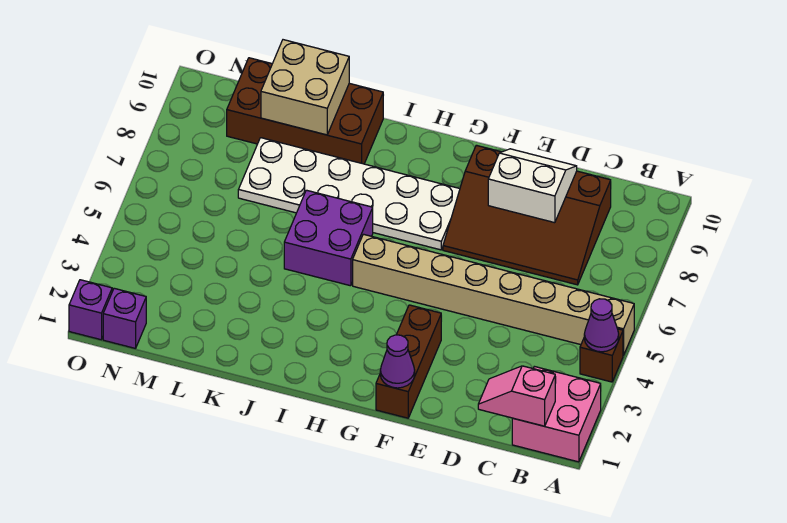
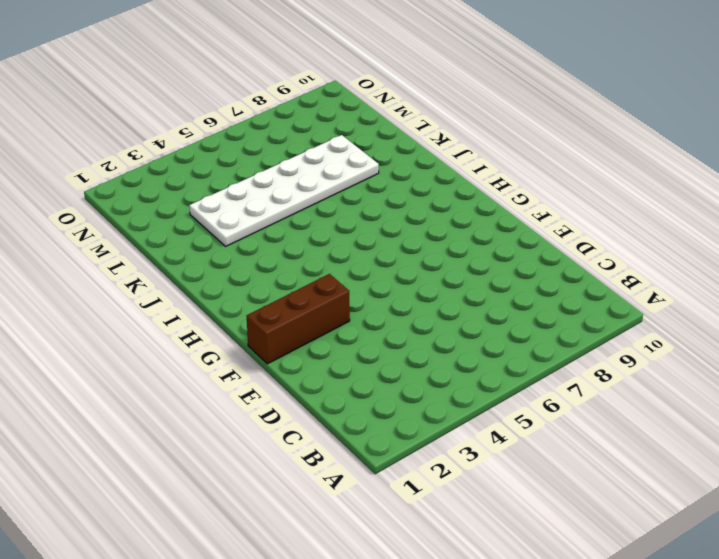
white plate K3:L8 level 1 -> white plate G7:L8 level 1
none -> pink brick A1:B2 level 1
none -> brown brick A4 level 1
none -> tan brick A5:H5 level 1

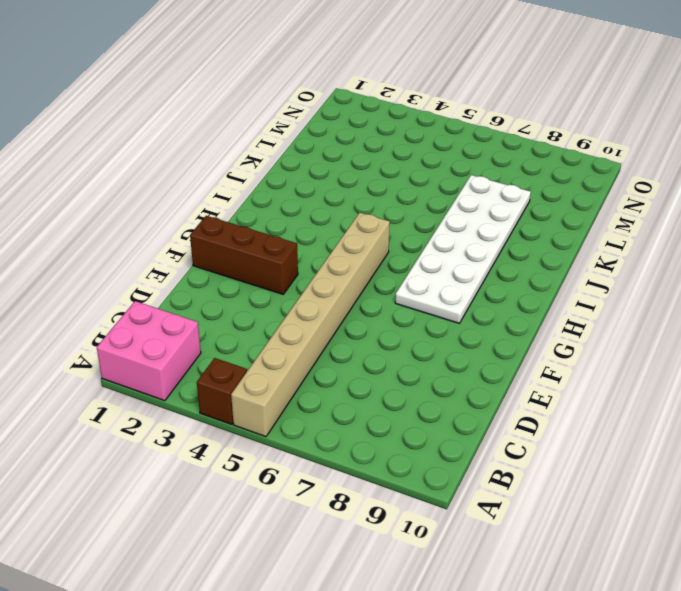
none -> brown slope C7:F9 level 1 top 9
none -> purple brick I5:J6 level 1
none -> brown brick J9:M10 level 1

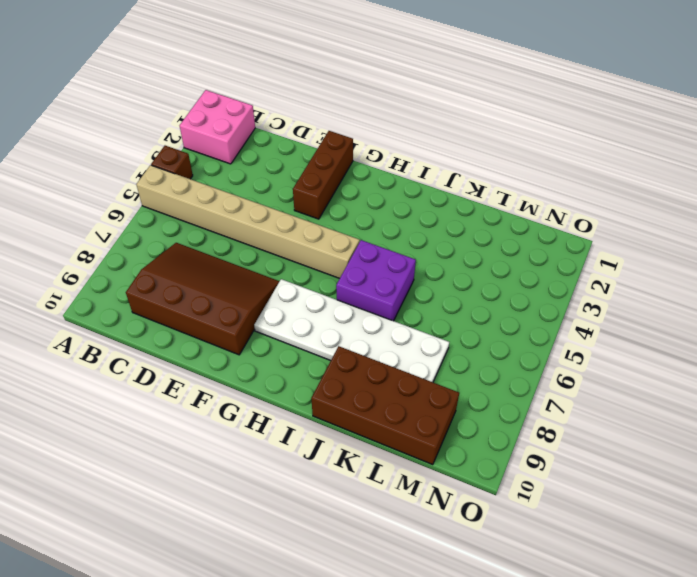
none -> purple brick N1 level 1
none -> purple brick O1 level 1
none -> purple cone A4 level 2

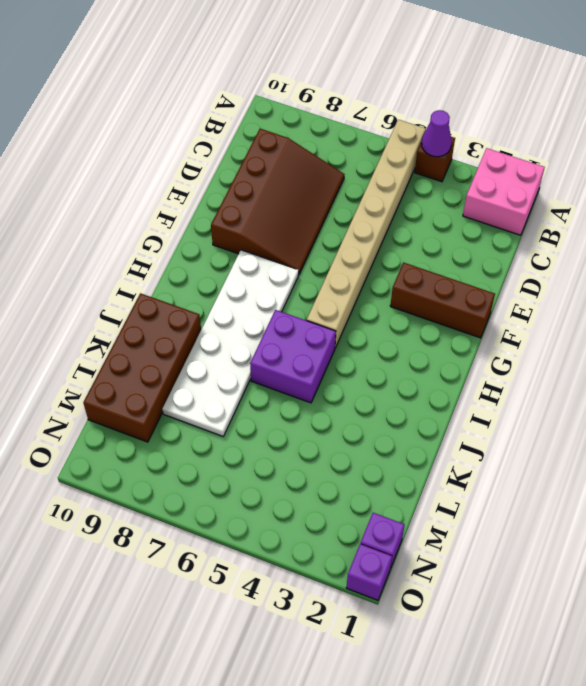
none -> pink slope B1:C1 level 2 top B
none -> white slope D8:E9 level 2 top 8
none -> purple cone F1 level 2

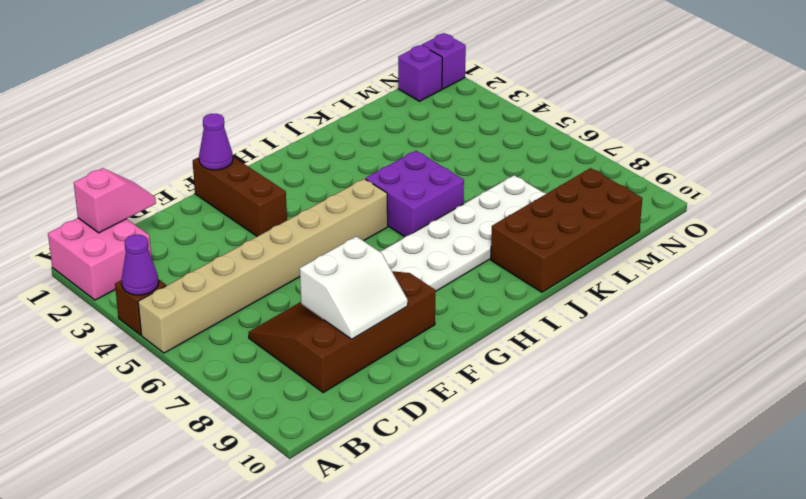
none -> tan brick K9:L10 level 2

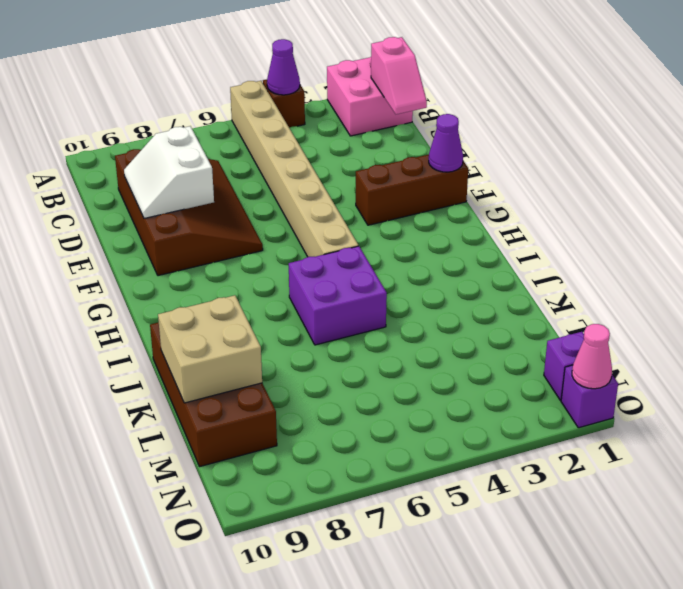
pink cone O1 level 2 -> none
none -> white plate G7:L8 level 1

